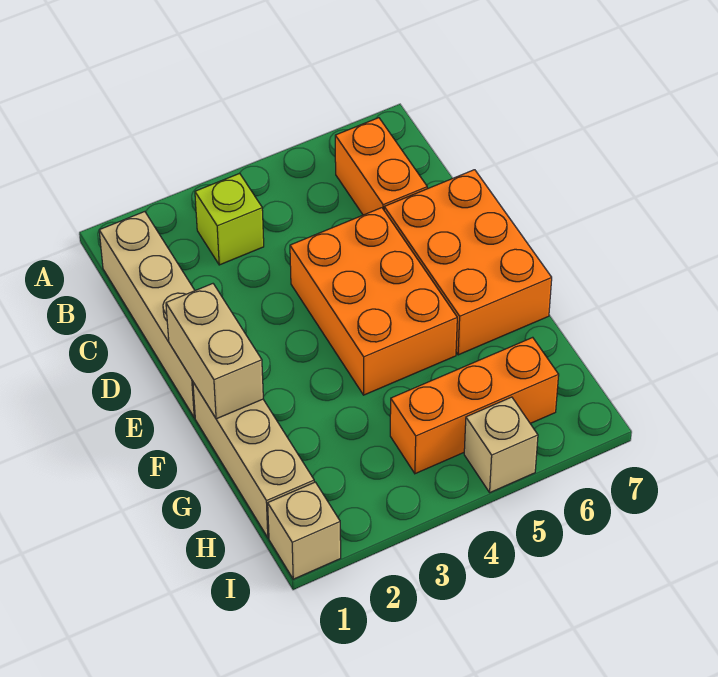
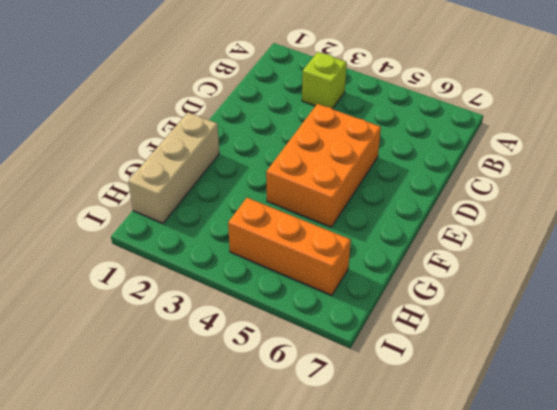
none -> tan brick B1:E1 level 1
none -> orange brick B6:C6 level 1

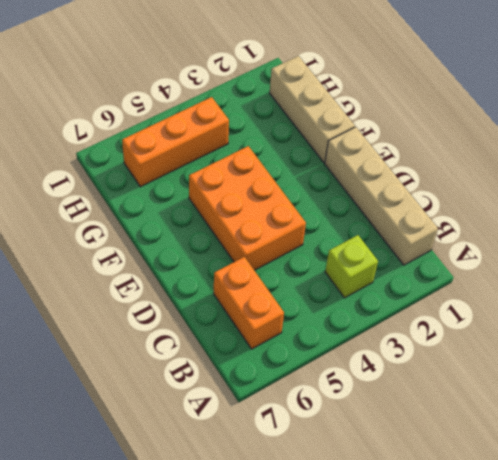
none -> orange brick D6:F7 level 1
none -> tan brick I1 level 1

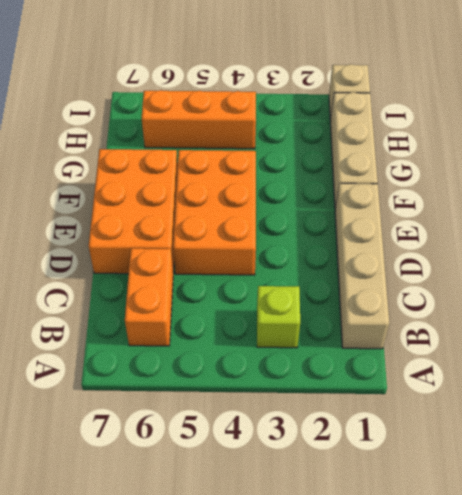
none -> tan brick I5 level 1
none -> tan brick E1:F1 level 2

